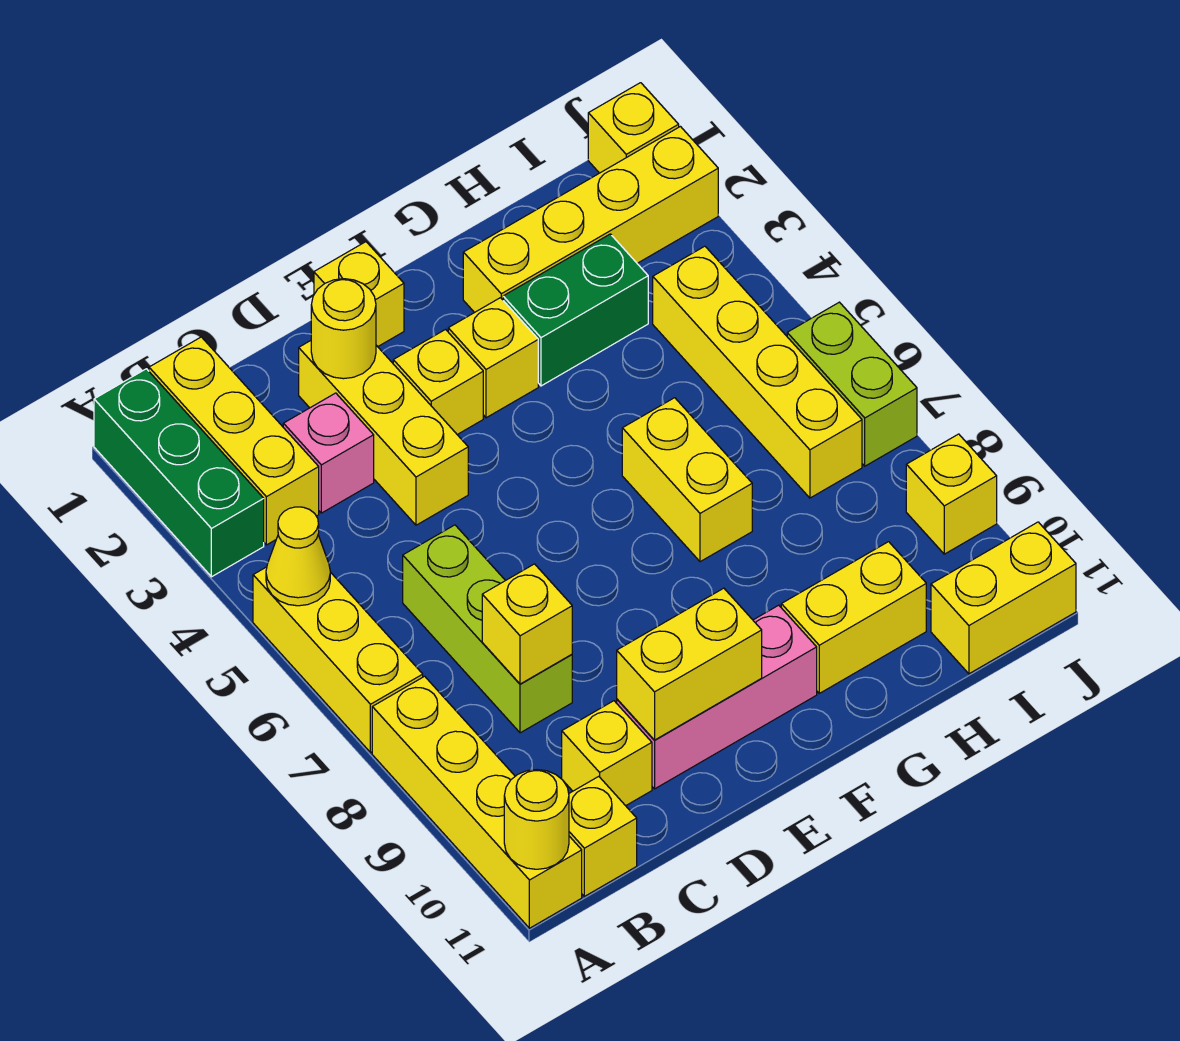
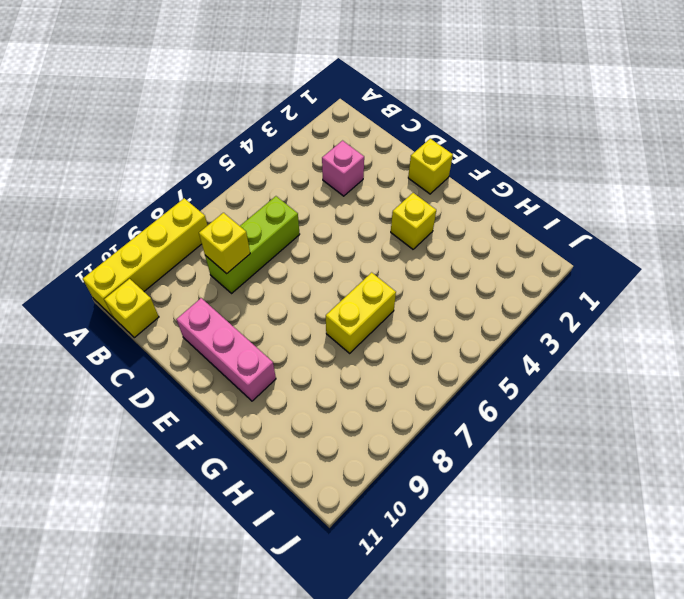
none -> green brick A1:A3 level 1
none -> yellow brick A5:A7 level 1
none -> yellow brick B1:B3 level 1

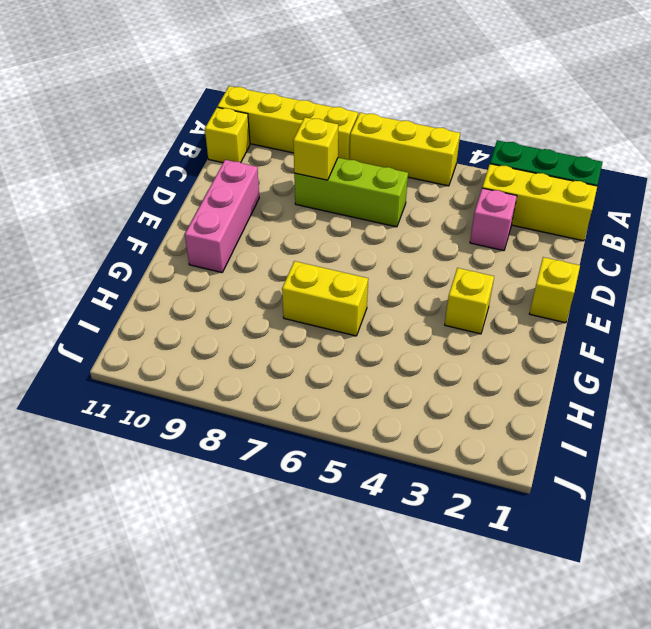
none -> yellow brick C10 level 1
none -> yellow brick D2:D4 level 1
none -> yellow brick E3 level 1

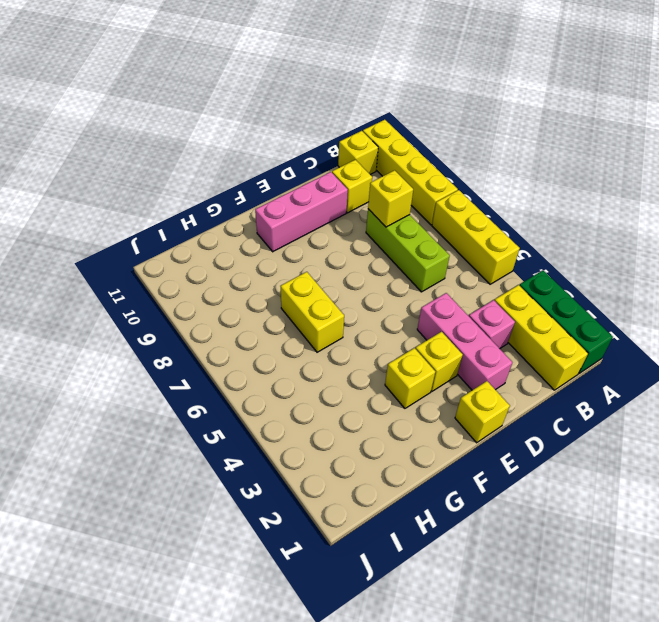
pink brick D2:D4 level 1 -> yellow brick D2:D4 level 1
none -> yellow brick G2:J2 level 1
none -> green brick G3:H3 level 1
none -> yellow brick G10:H10 level 1

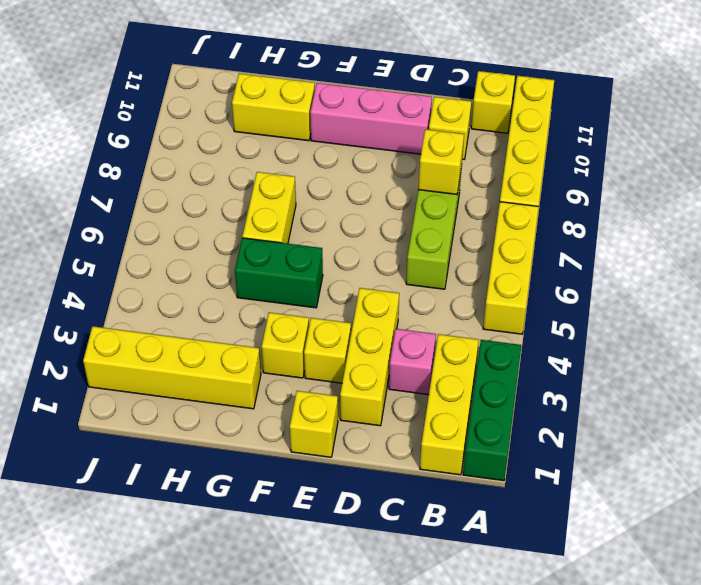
green brick F5:G5 level 1 -> green brick G3:H3 level 1
none -> yellow brick I4:I7 level 1
none -> yellow brick I11:J11 level 1
none -> yellow brick J1 level 1

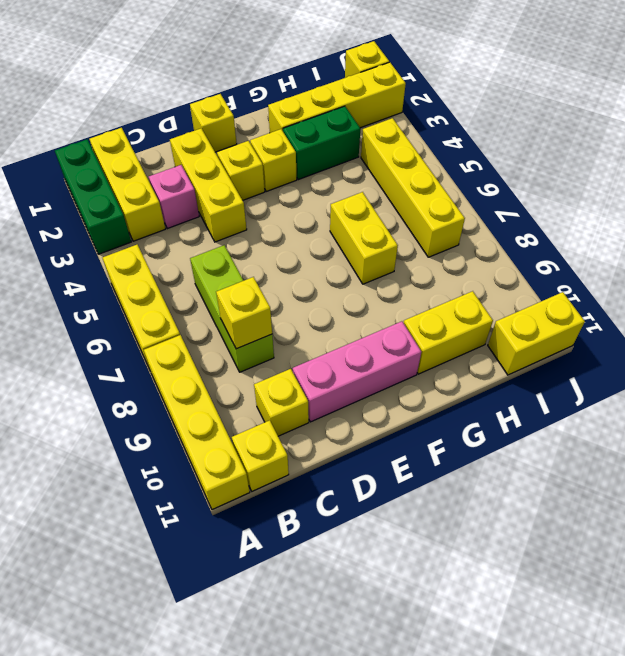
none -> lime brick J6:J7 level 1
none -> yellow brick J9 level 1
none -> yellow cone A5 level 2

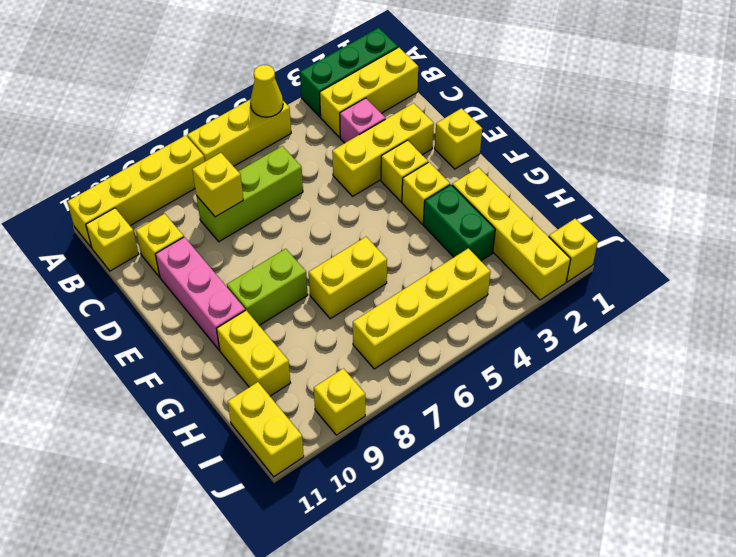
lime brick F8:F9 level 1 -> lime brick J6:J7 level 1
none -> yellow round brick A11 level 2
none -> yellow round brick D2 level 2
none -> yellow brick D10:E10 level 2

